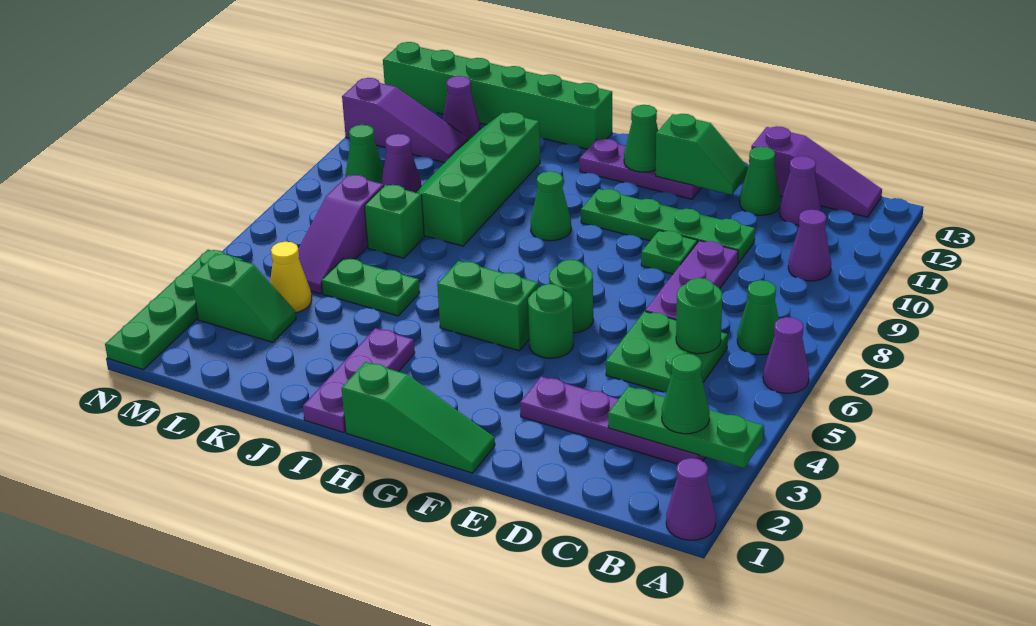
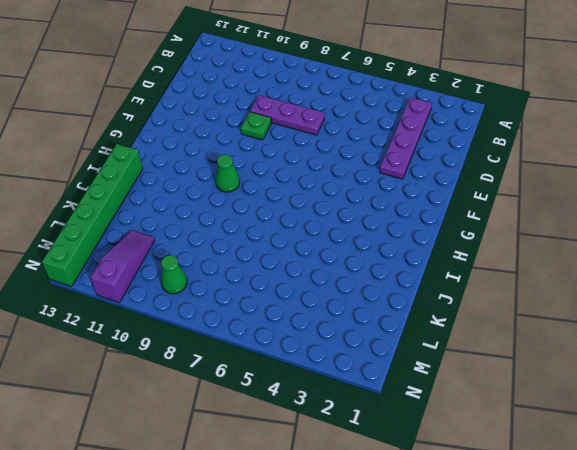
none -> purple cone A1 level 1
none -> purple cone A6 level 1
none -> green cone B7 level 1
none -> purple cone B10 level 1

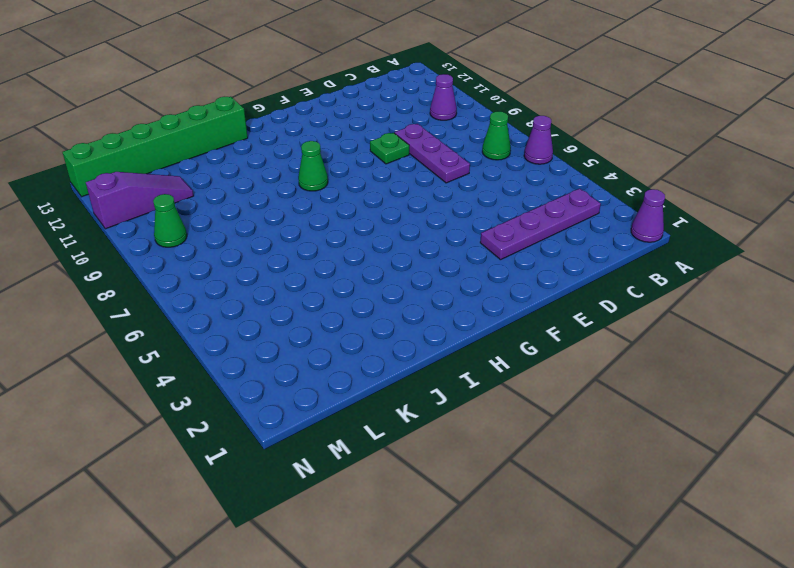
none -> purple slope B13:D13 level 1 top D
none -> green plate C5:D6 level 1
none -> purple cone C12 level 1
none -> green plate D10:G10 level 1

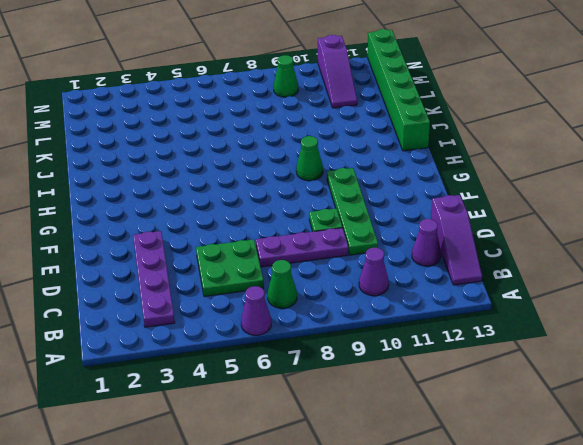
none -> purple cone A1 level 1
none -> green cone D12 level 1
none -> green slope F1:H1 level 1 top H
none -> green round brick F5 level 1

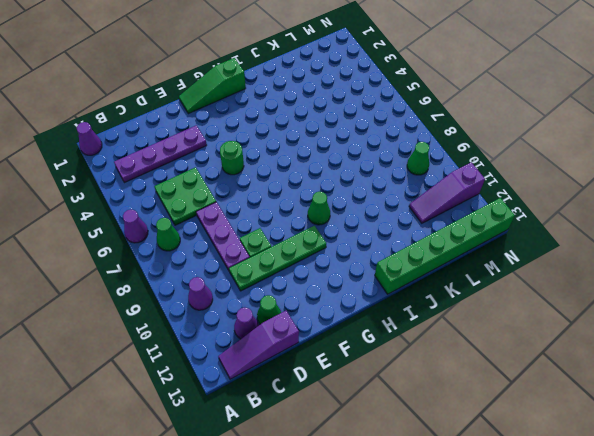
none -> green round brick F6 level 1
none -> purple plate F12:H12 level 1
none -> green brick G5:H5 level 1
none -> purple plate I1:I3 level 1

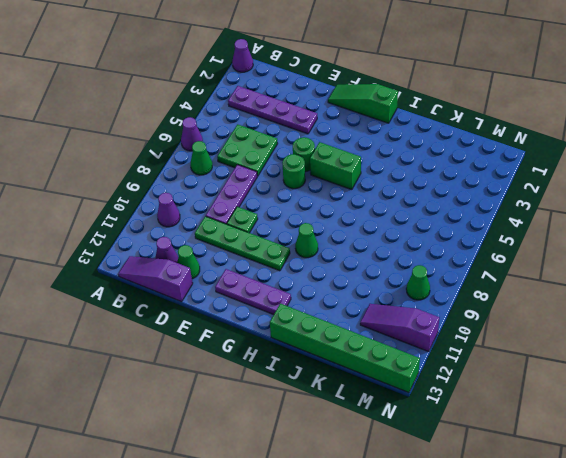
none -> purple plate I1:I3 level 1
none -> green plate J5:K5 level 1
none -> green slope J8:K11 level 1 top J
none -> green brick K7 level 1

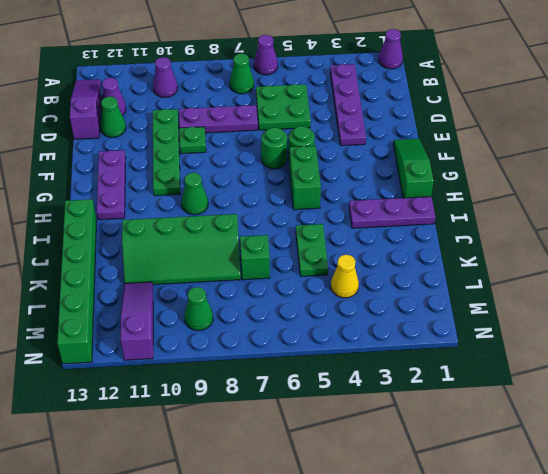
none -> green slope L3:M3 level 1 top M
none -> purple slope L5:L7 level 1 top 7
none -> purple cone L9 level 1
none -> purple cone L12 level 1

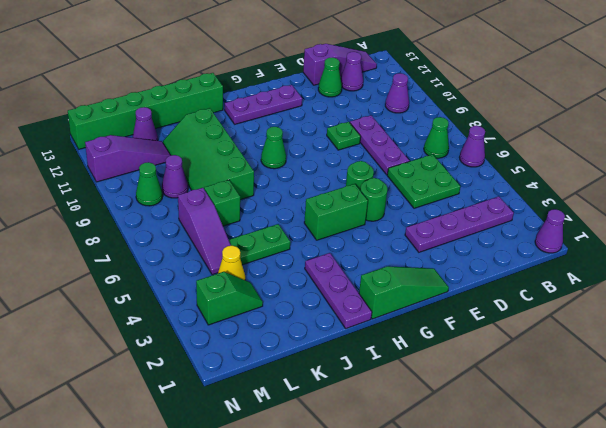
none -> green plate D10:G10 level 1
none -> green plate N1:N4 level 1
none -> green plate A3:C3 level 2
none -> green round brick C6 level 2

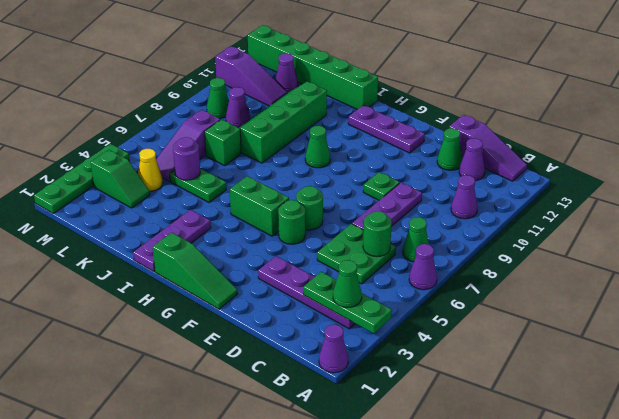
purple round brick K5 level 2 -> none
none -> green plate D10:G10 level 1
none -> green slope E12:F12 level 2 top F
none -> green cone G12 level 2

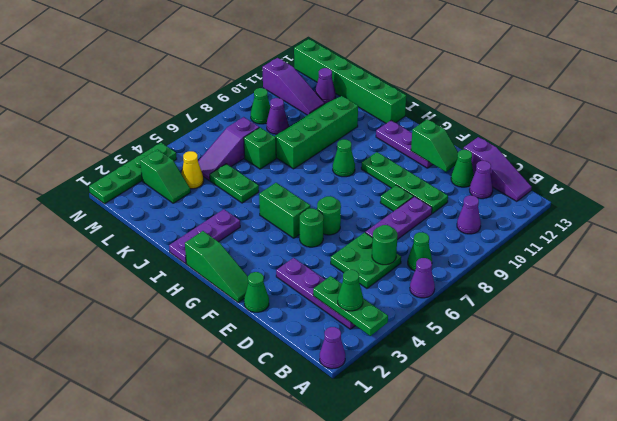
green cone E1 level 1 -> green cone G12 level 2

